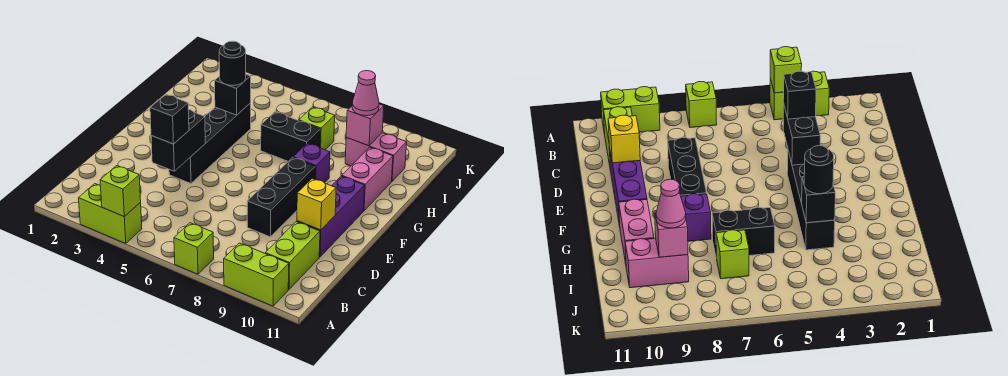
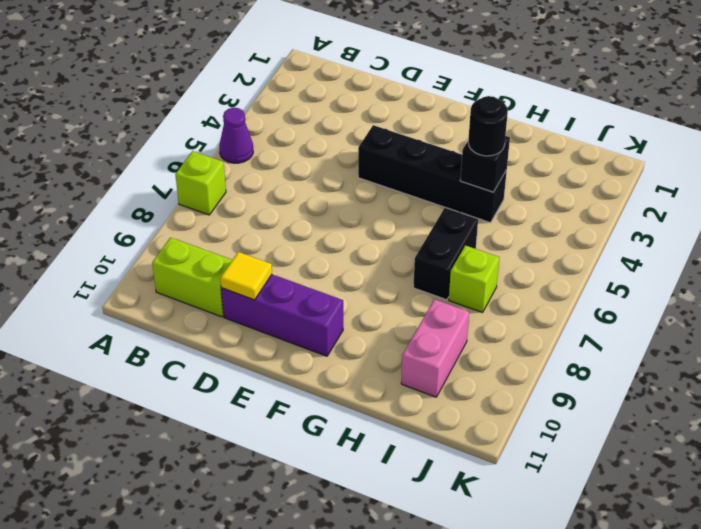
purple cone A5 level 1 -> none
yellow tile D10 level 2 -> yellow brick D10 level 2
none -> lime brick A3:A4 level 1
none -> lime brick A9:A10 level 1
none -> black brick D8:F8 level 1

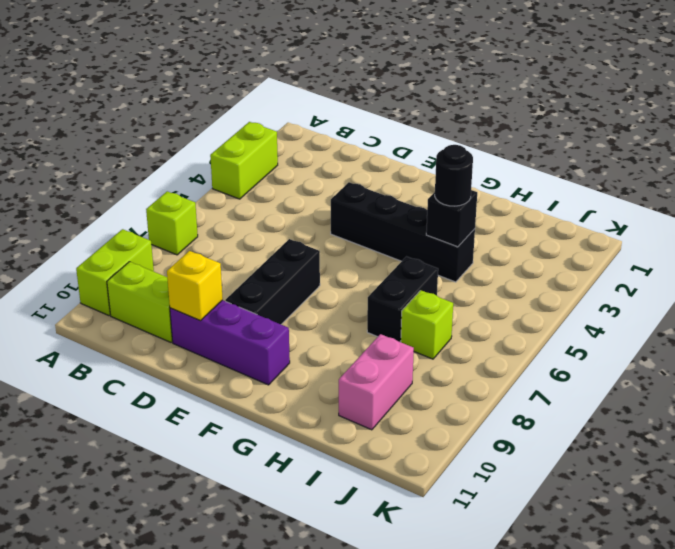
black brick E7:E9 level 1 -> black brick D8:F8 level 1
none -> purple brick G8 level 1
none -> pink brick G10:H10 level 1
none -> lime brick A4 level 2

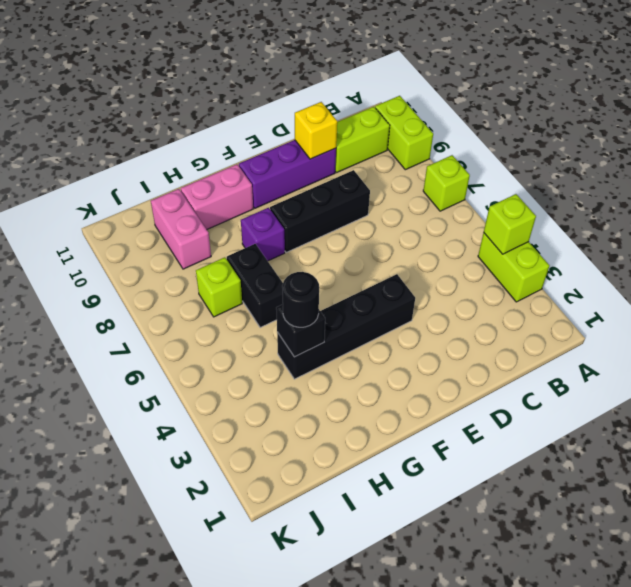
none -> black brick D4:E4 level 2
none -> pink brick I9 level 2
none -> black brick D4 level 3

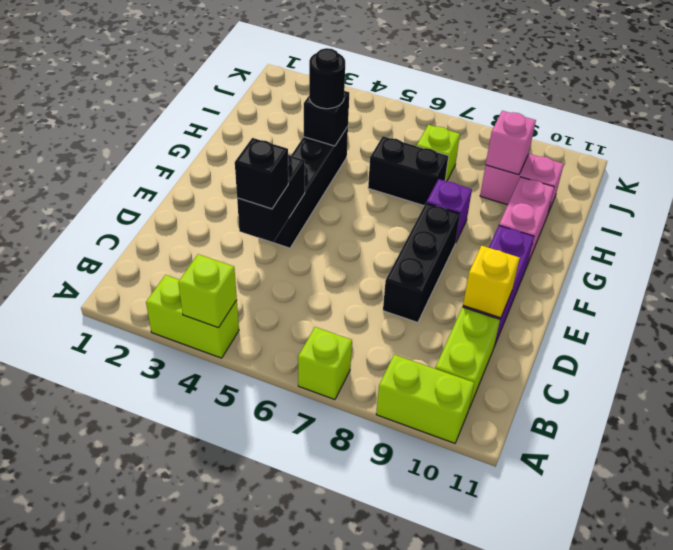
none -> pink cone I9 level 3

